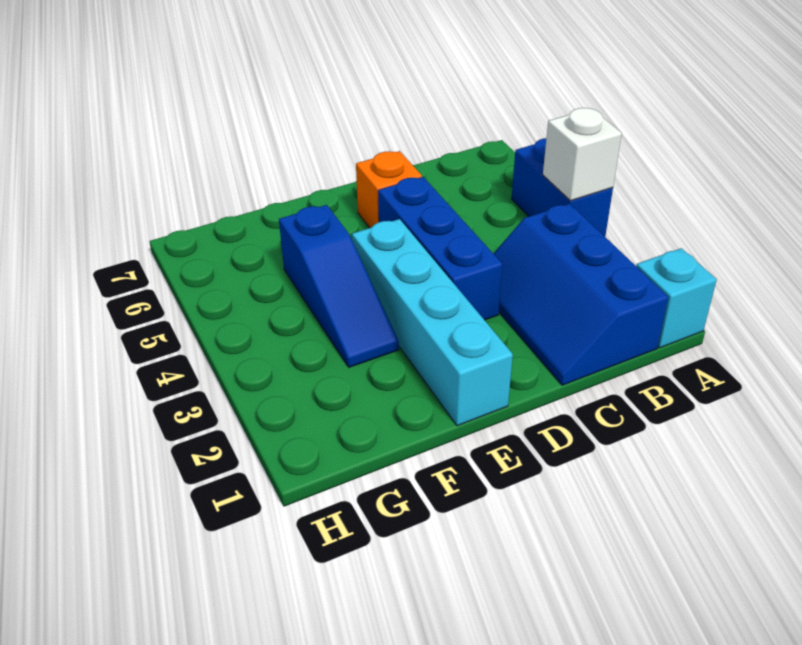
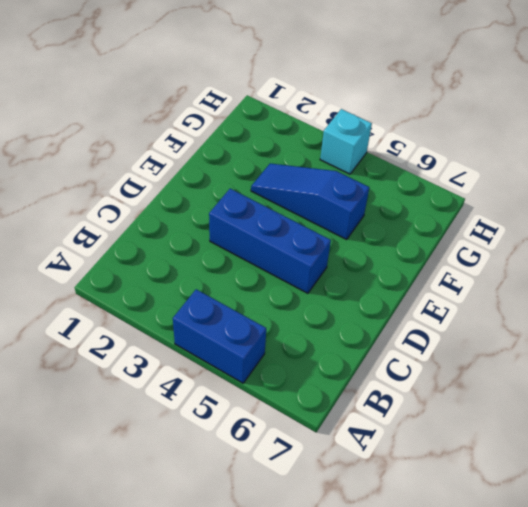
cyan brick H4 level 1 -> cyan brick A1 level 1
none -> blue slope B1:C3 level 1 top B
none -> orange brick D6 level 1

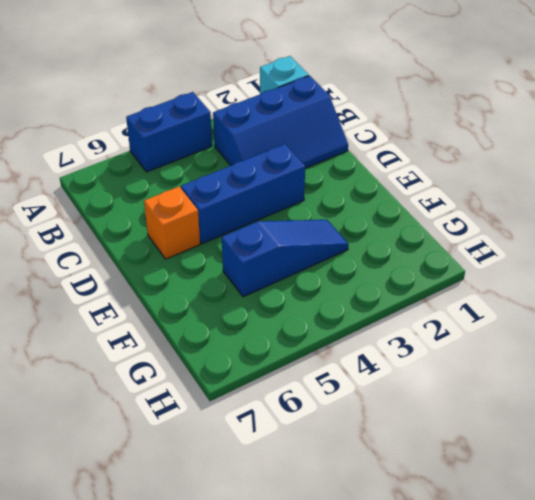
none -> cyan brick E1:E4 level 1
none -> white brick A4 level 2

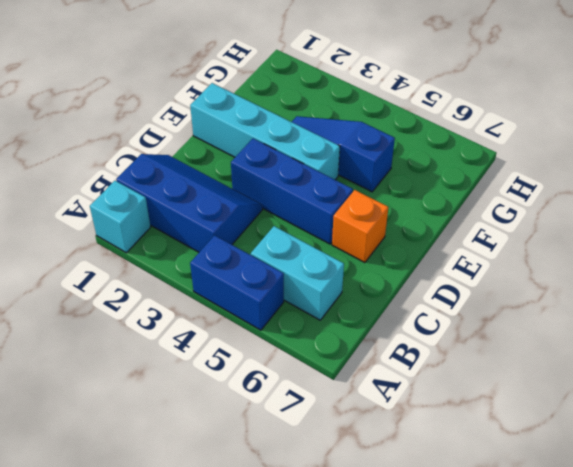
cyan brick B5:B6 level 1 -> none
none -> white brick A4 level 2

